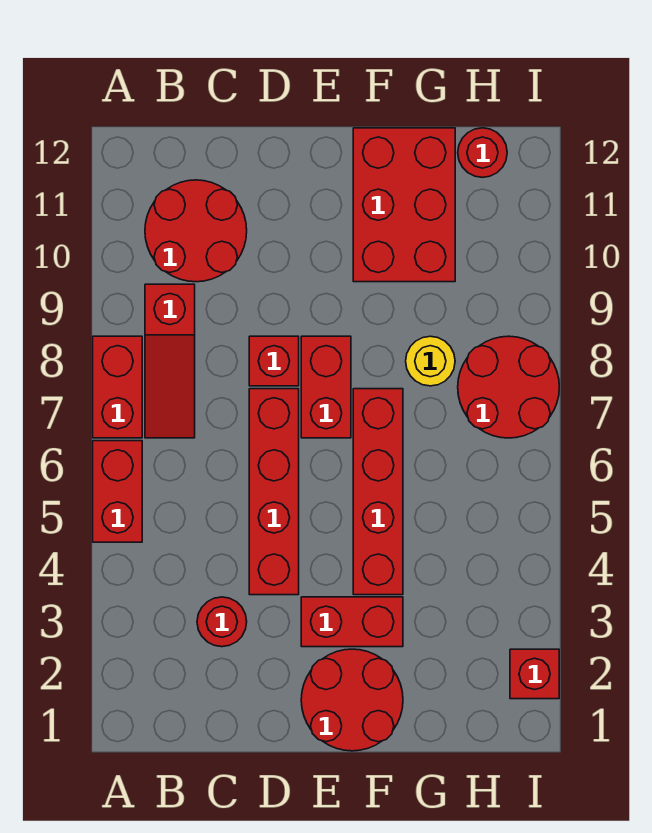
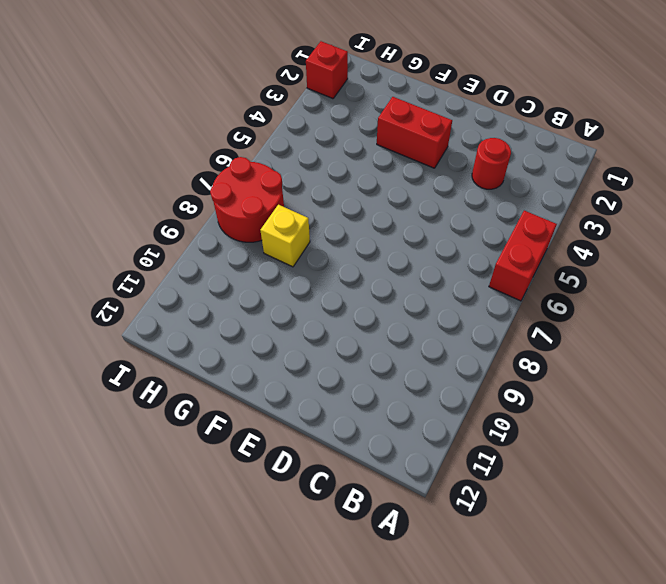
yellow brick G8 level 1 -> yellow round brick G8 level 1
none -> red brick A7:A8 level 1
none -> red slope B7:B9 level 1 top 9
none -> red round brick B10:C11 level 1

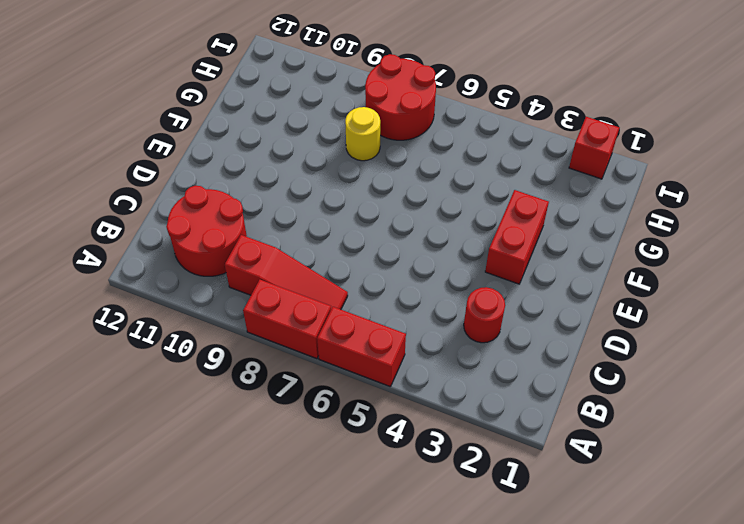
none -> red brick D4:D7 level 1
none -> red brick D8 level 1
none -> red round brick E1:F2 level 1

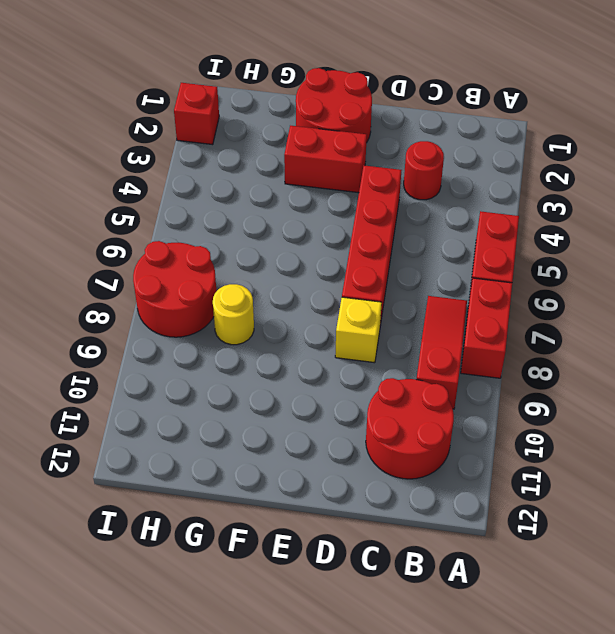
yellow brick D8 level 1 -> red brick D8 level 1
none -> red brick E7:E8 level 1
none -> red brick F4:F7 level 1
none -> red brick F10:G12 level 1

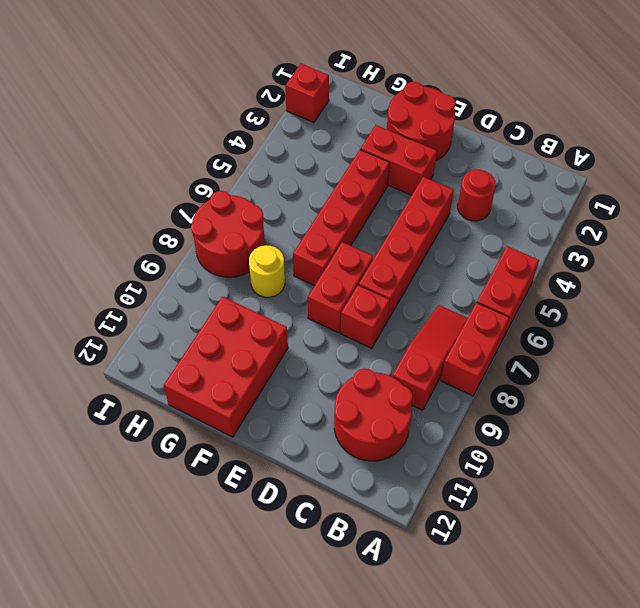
none -> red round brick H12 level 1

